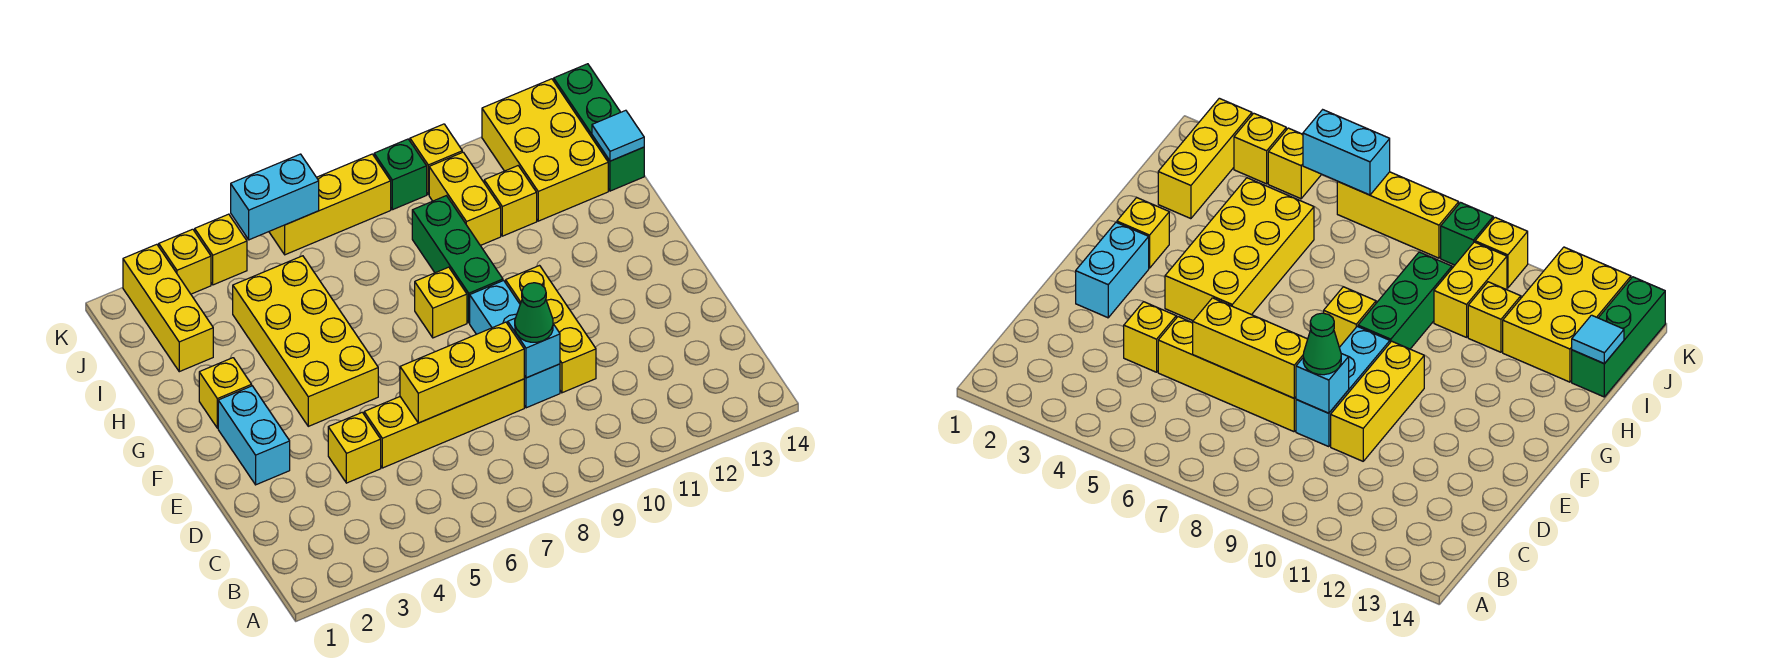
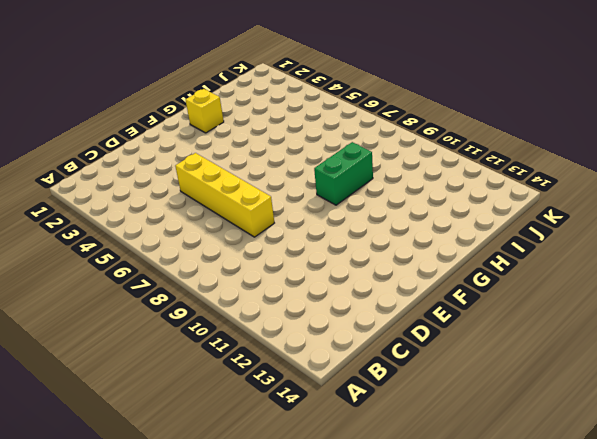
green brick G9:H9 level 1 -> green brick G9:I9 level 1
none -> yellow brick D4 level 1
none -> cyan brick D9:F9 level 1
none -> yellow brick D10:F10 level 1

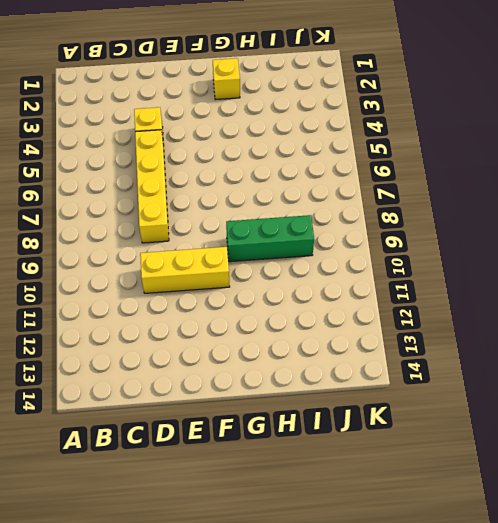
none -> cyan brick D9:F9 level 1
none -> cyan brick E2:F2 level 1
none -> yellow brick F4:I5 level 1

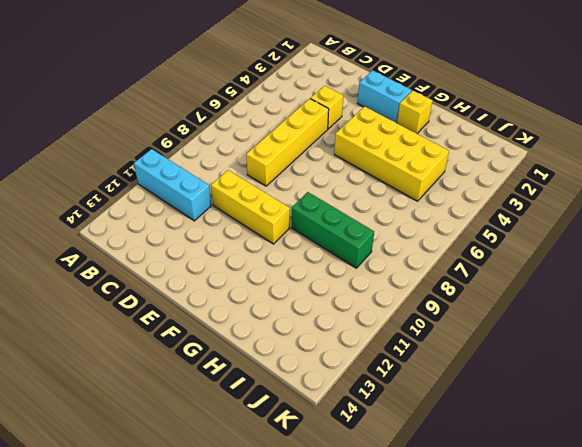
cyan brick A11:C11 level 1 -> cyan brick D9:F9 level 1
none -> yellow brick G8 level 1
none -> yellow brick I2:K2 level 1
none -> yellow brick I10:J10 level 1

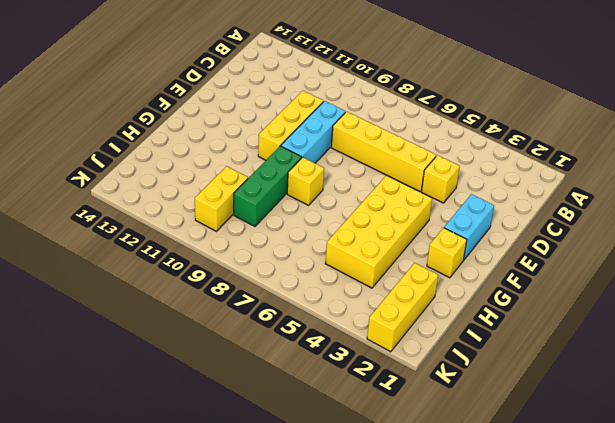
none -> yellow brick I11 level 1
none -> yellow brick I12:K13 level 1
none -> green brick I14:K14 level 1

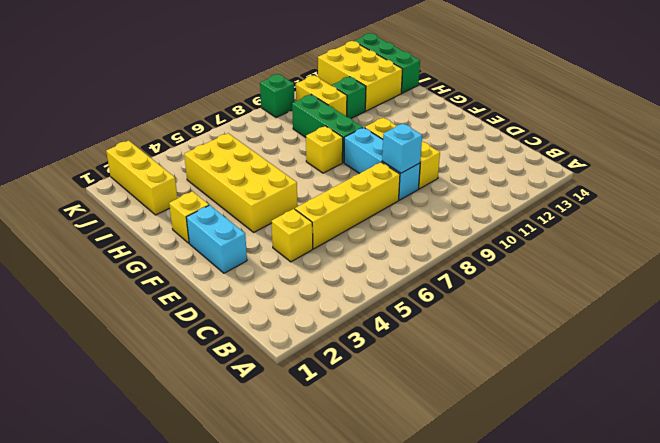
green brick I11 level 1 -> yellow brick I11 level 1
none -> yellow brick K3 level 1
none -> yellow brick K4 level 1
none -> yellow brick K6:K8 level 1

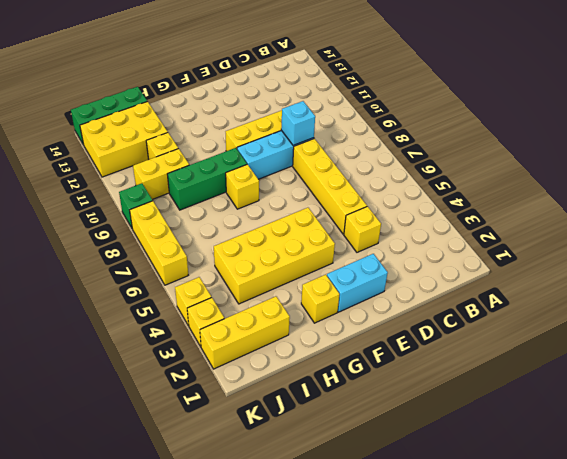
none -> yellow brick K10 level 1
none -> yellow brick D6:D8 level 2
none -> cyan tile I14 level 2

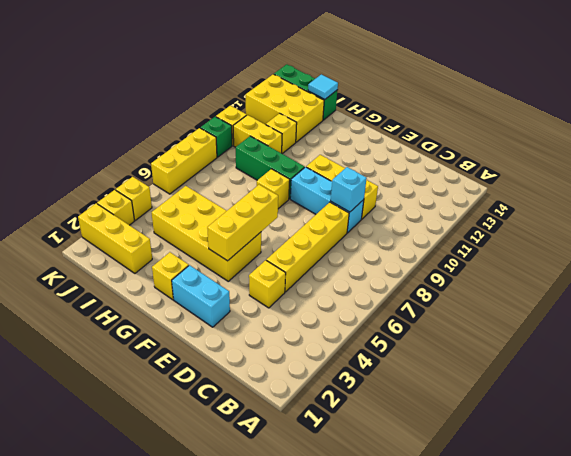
yellow brick F4:F6 level 2 -> yellow brick D6:D8 level 2
none -> cyan brick K5:K6 level 2
none -> green cone D9 level 3

